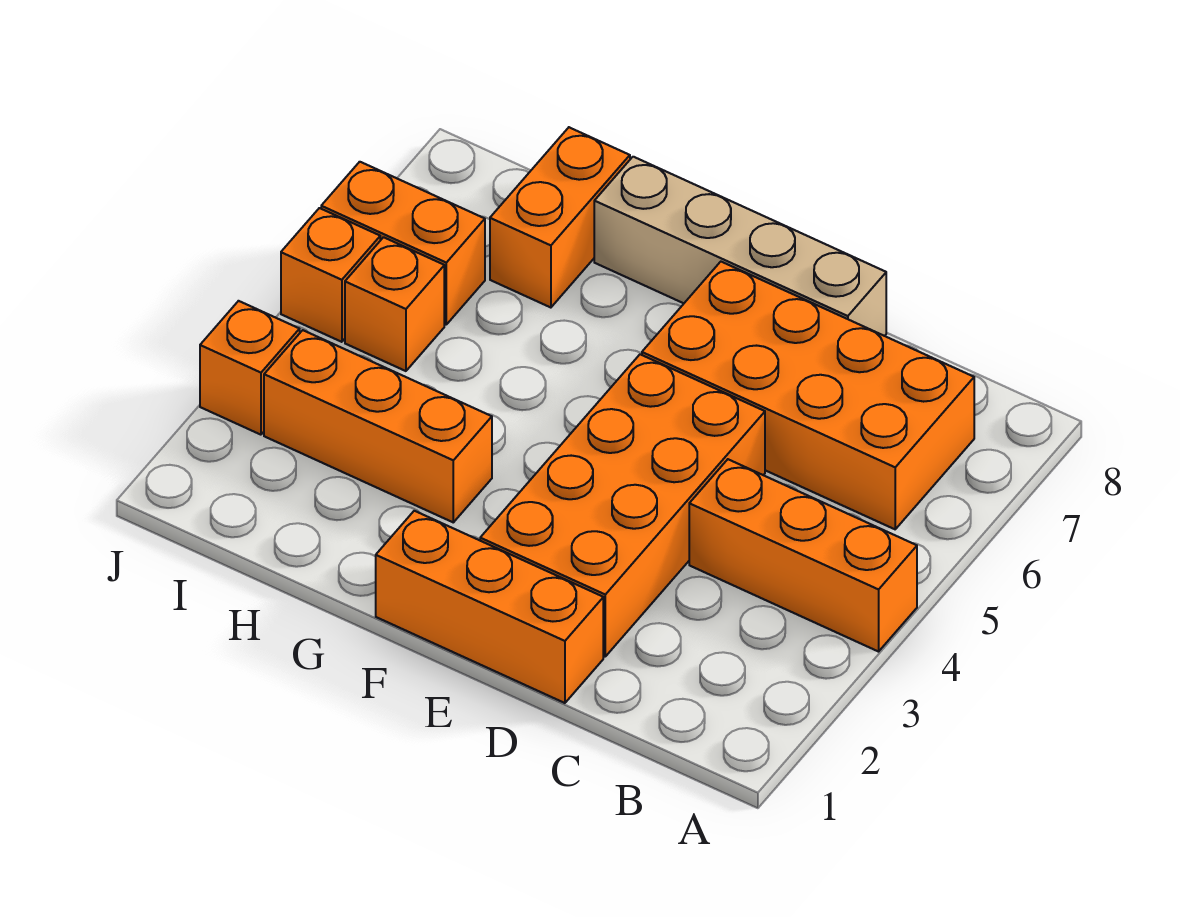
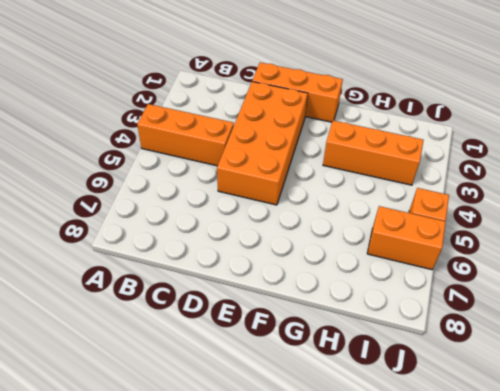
none -> orange brick B6:E7 level 1
none -> tan brick D8:G8 level 1

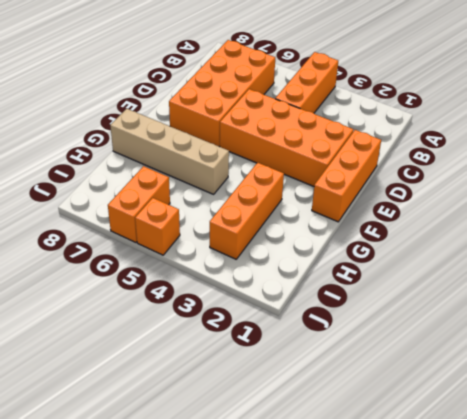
tan brick G5:G8 level 1 -> tan brick D8:G8 level 1
none -> orange brick H7:H8 level 1
none -> orange brick I5 level 1

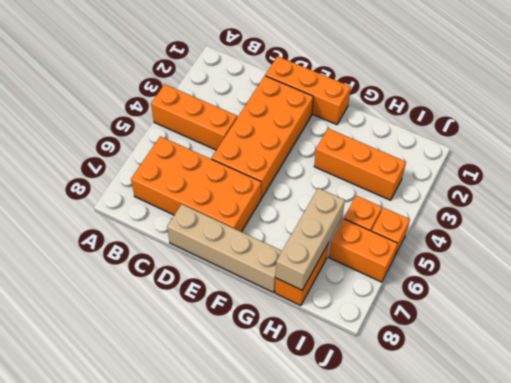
tan brick H6:H8 level 2 -> none
none -> orange brick J3 level 1

